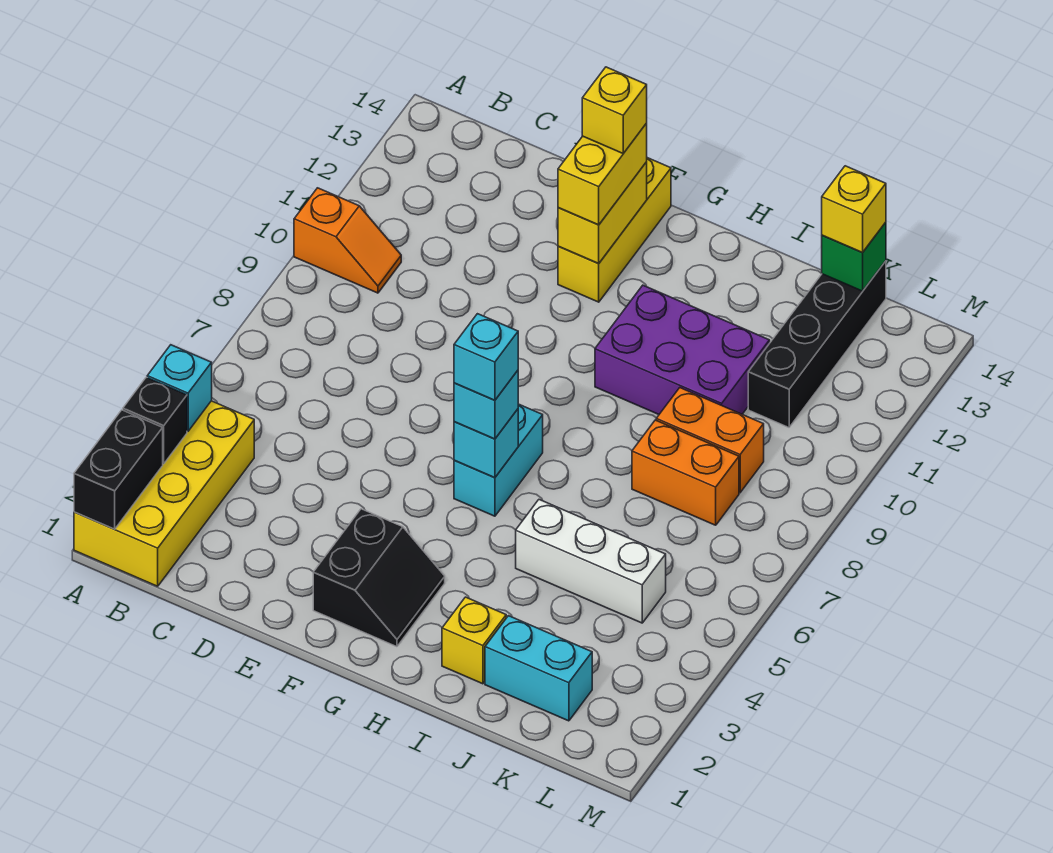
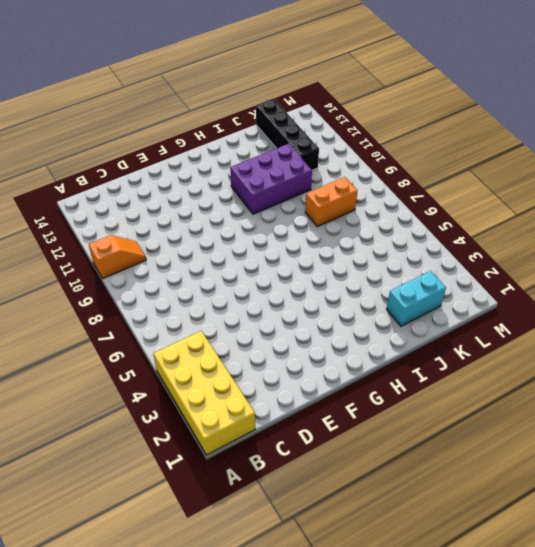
none -> black slope F2:G3 level 1 top F
none -> yellow brick F12:F14 level 1
none -> cyan brick G6:G7 level 1

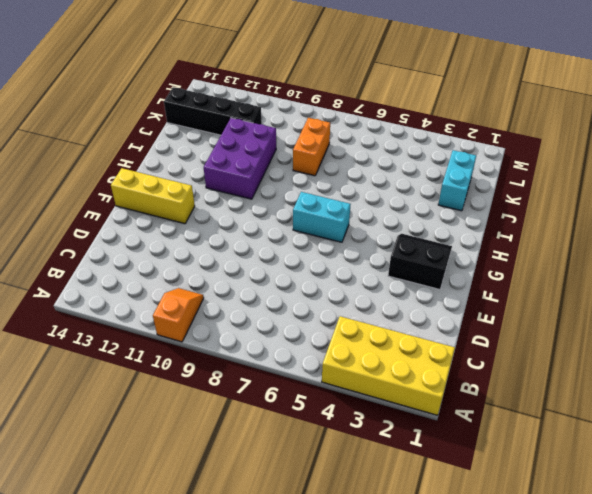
none -> yellow brick I2 level 1
none -> white brick I5:K5 level 1
none -> orange brick J9:K9 level 1

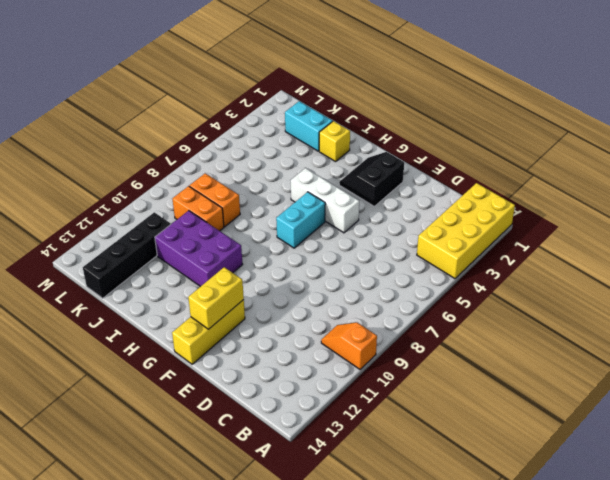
white brick F5:H5 level 1 -> white brick I5:K5 level 1
none -> black brick A1:A2 level 2
none -> black brick A3 level 2
none -> cyan brick A4 level 2

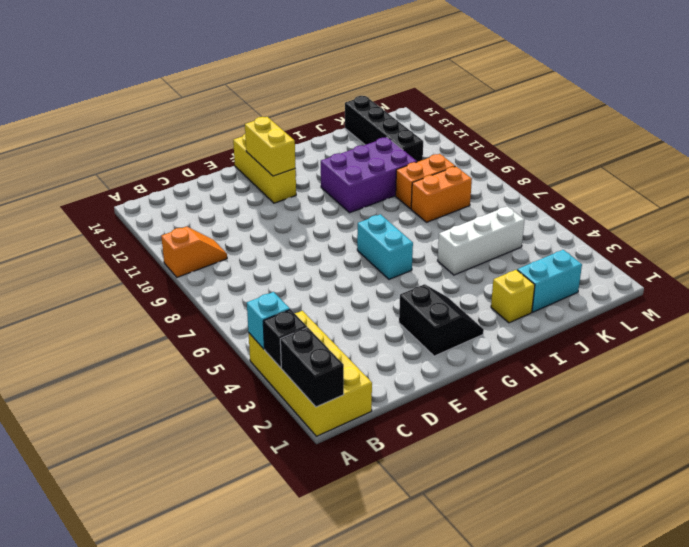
none -> cyan brick G6 level 2
none -> green brick K14 level 2
none -> yellow brick F12:F13 level 3

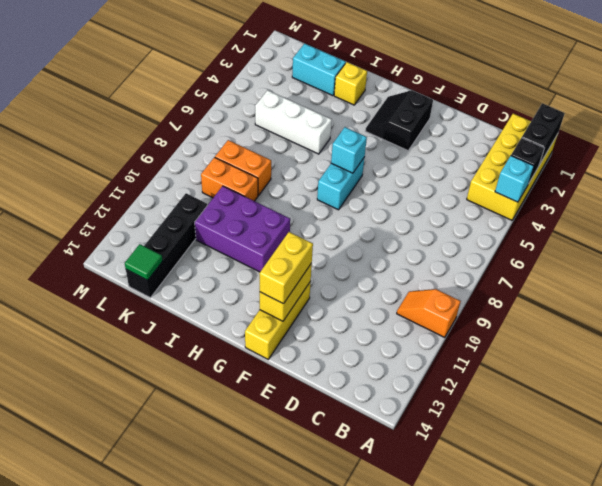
green tile K14 level 2 -> green brick K14 level 2
none -> cyan brick G6 level 3
none -> yellow brick K14 level 3
none -> yellow brick F13 level 4

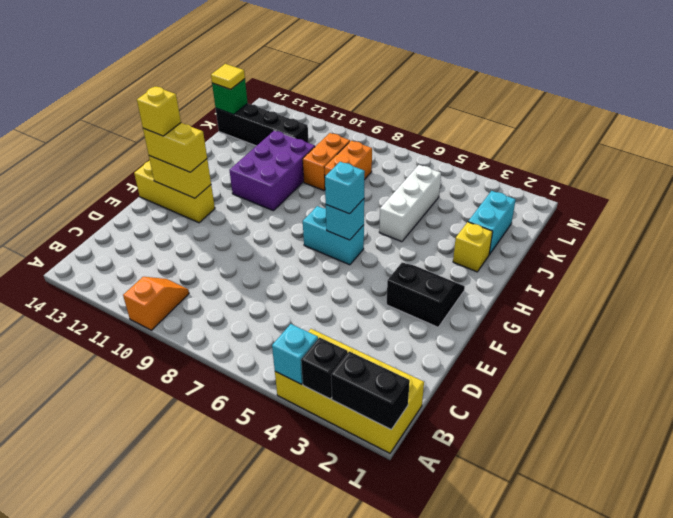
yellow tile K14 level 3 -> yellow brick K14 level 3
none -> cyan brick G6 level 4

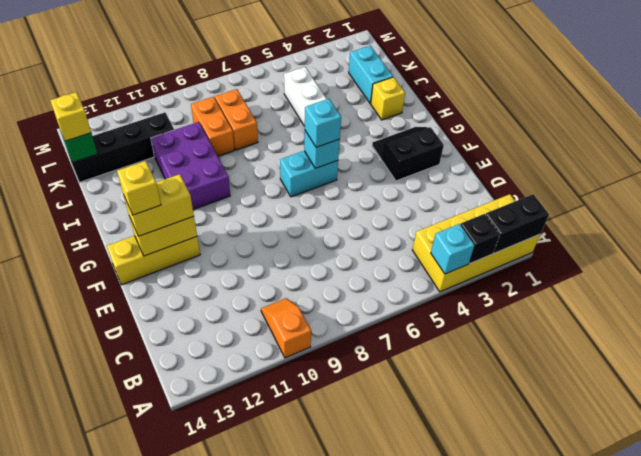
none -> cyan brick G6 level 4

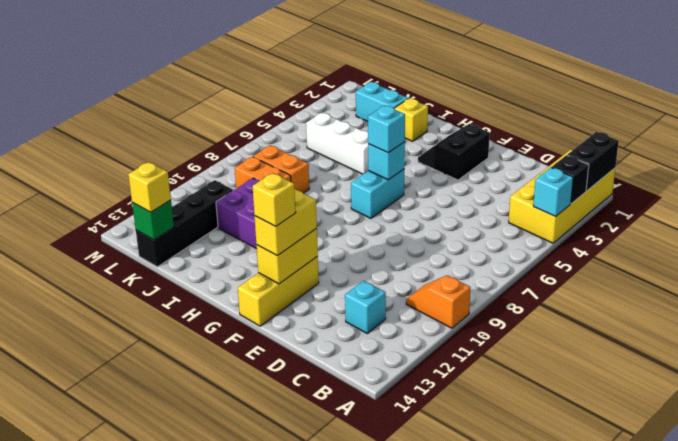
cyan brick C12 level 1 -> cyan brick G6 level 4

